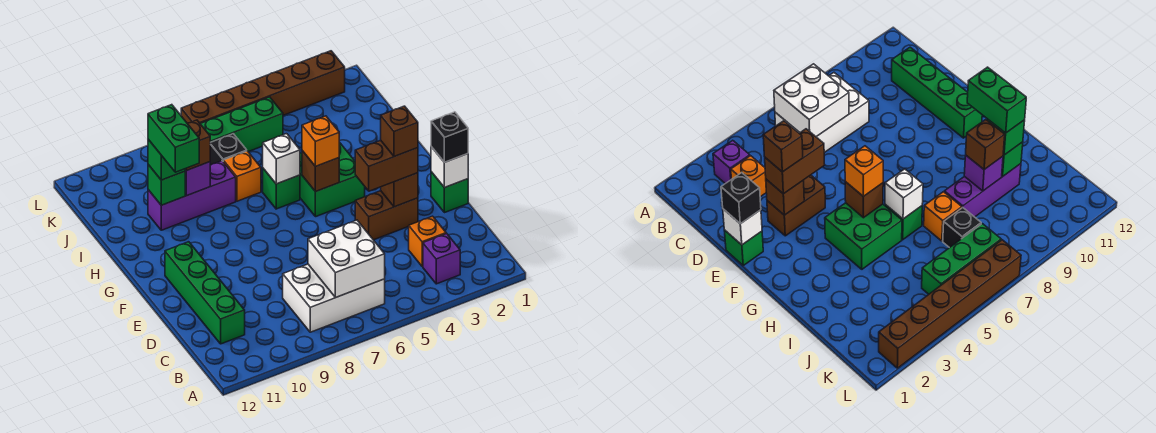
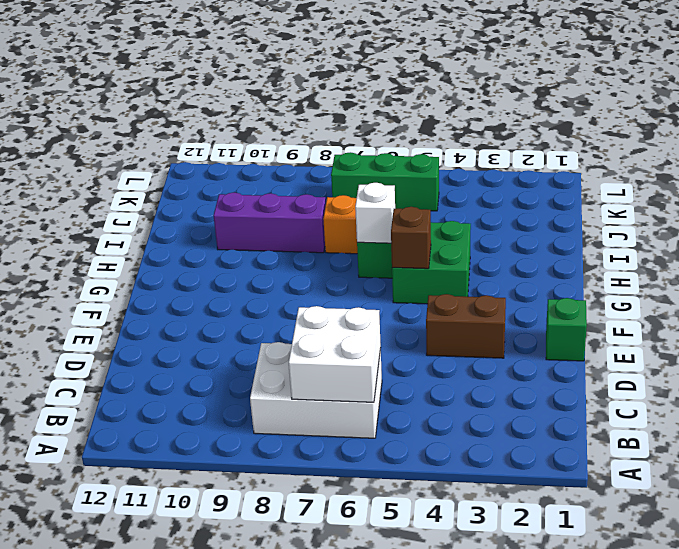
none -> purple brick B3 level 1
none -> orange brick C3 level 1
none -> green brick C11:F11 level 1

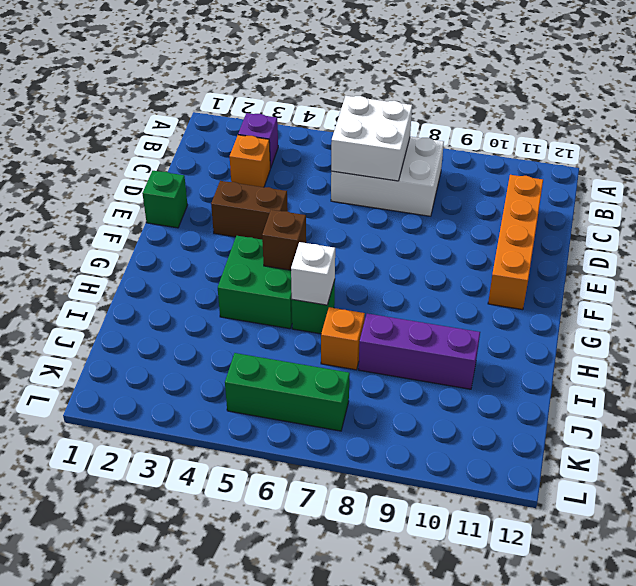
orange brick C11:F11 level 1 -> green brick C11:F11 level 1
none -> black brick J7 level 1
none -> brown brick L2:L7 level 1
none -> white brick E1 level 2

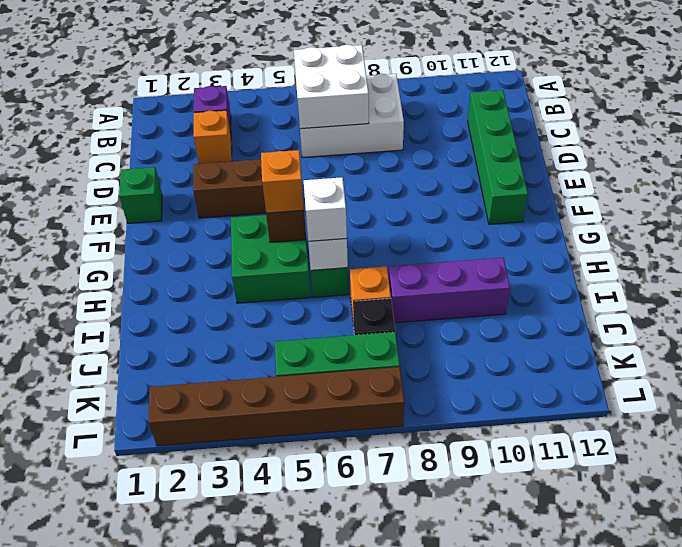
white brick H6 level 3 -> white brick E1 level 2
none -> brown brick E3 level 2
none -> purple brick I9 level 2
none -> green brick I10 level 2

